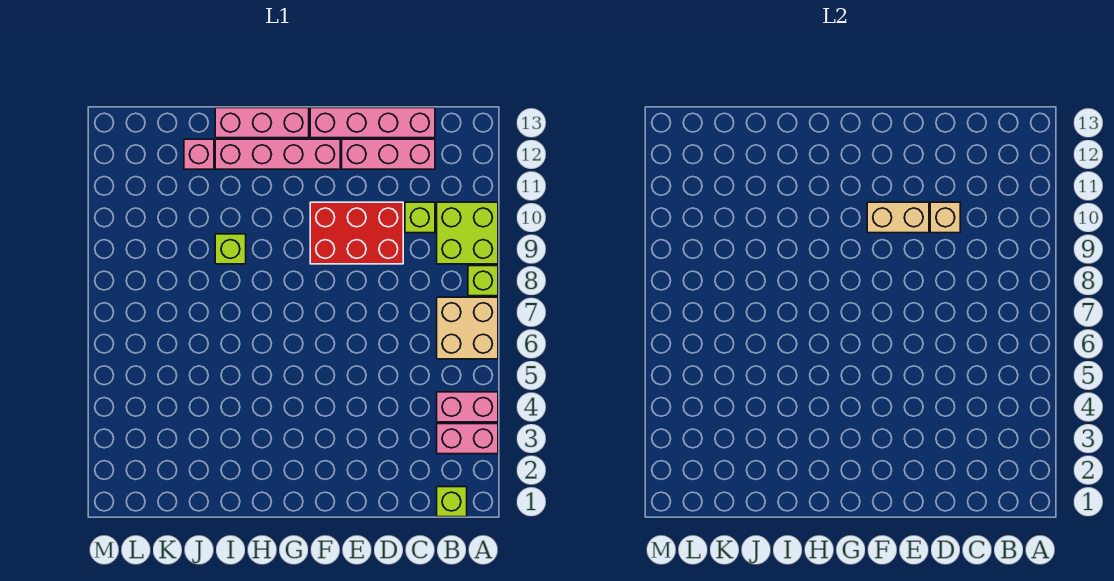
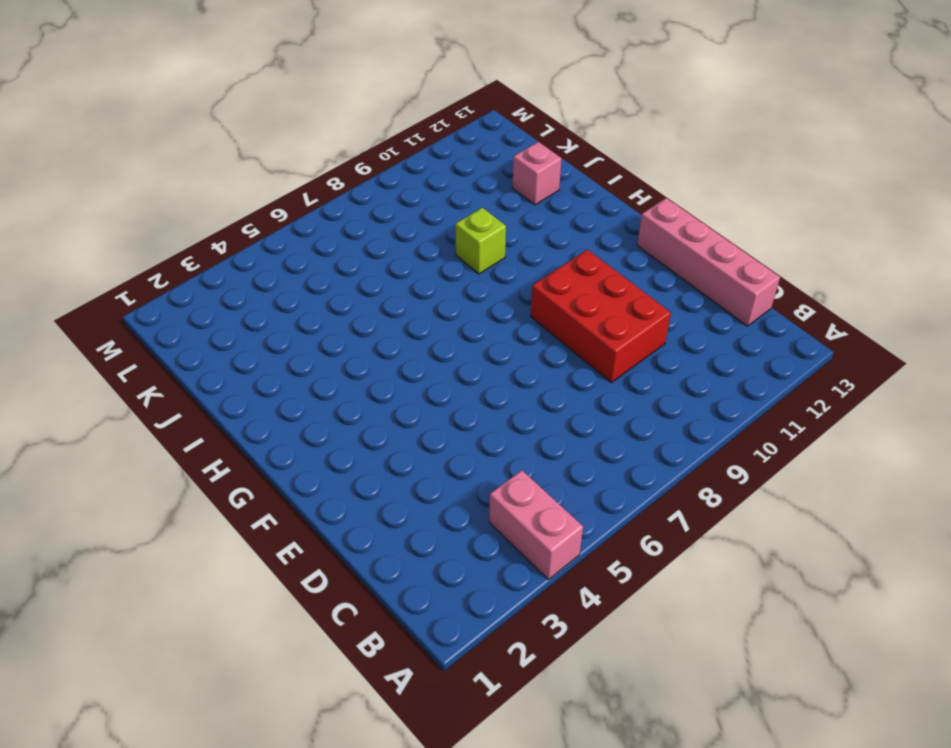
none -> pink brick A3:B3 level 1
none -> tan brick A6:B7 level 1
none -> lime brick A8 level 1

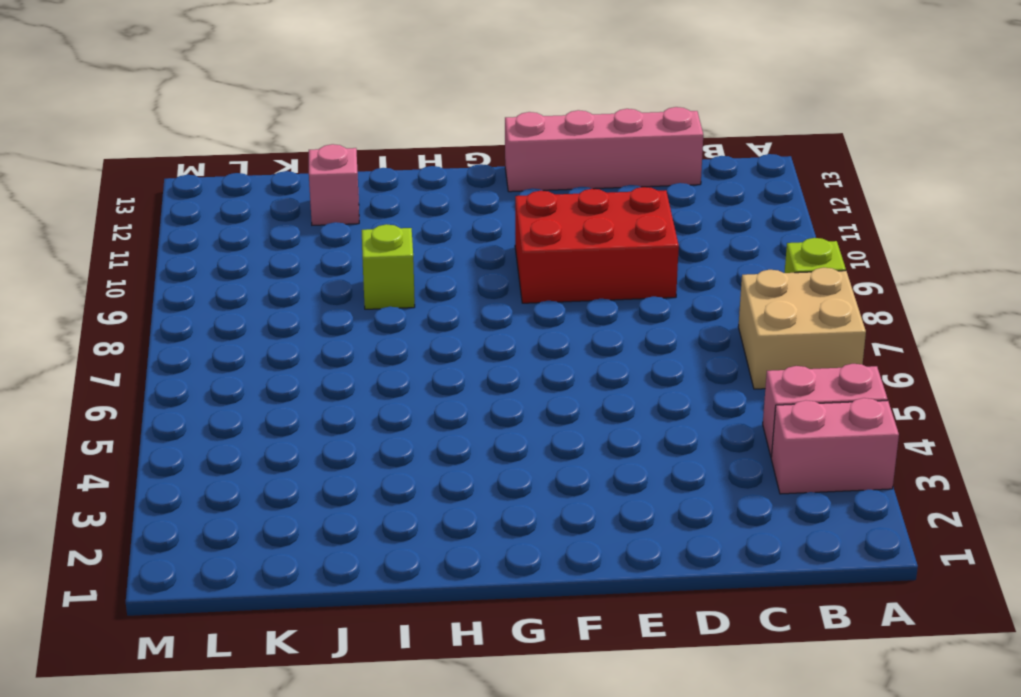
none -> lime brick A9:B10 level 1
none -> lime brick B1 level 1
none -> lime brick C10 level 1

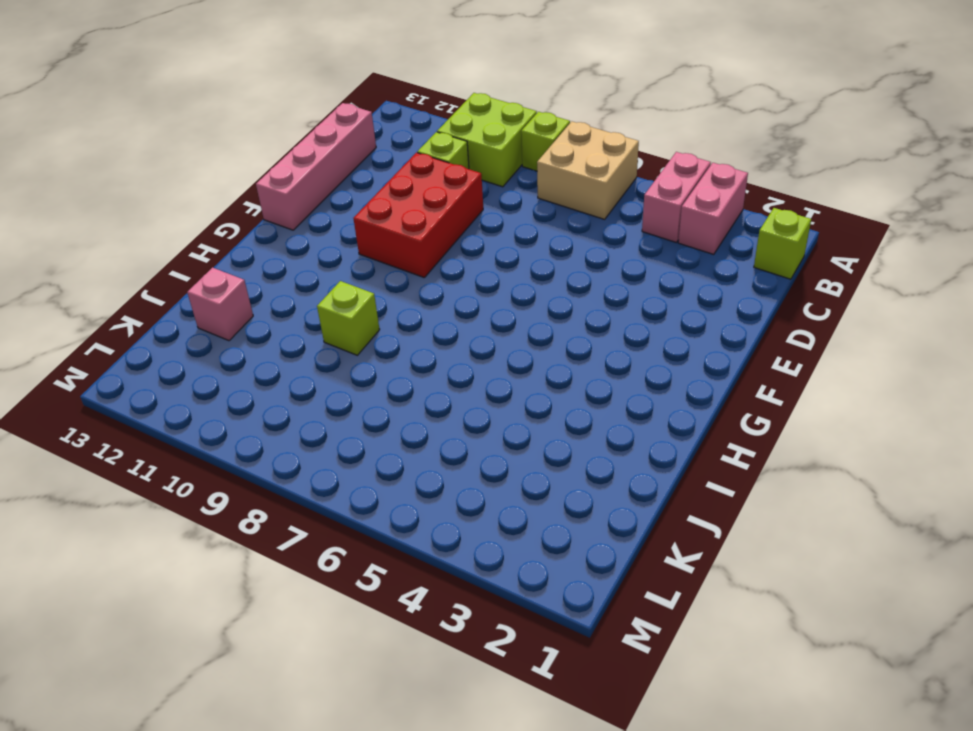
none -> pink brick C12:E12 level 1
none -> pink brick F12:I12 level 1
none -> pink brick G13:I13 level 1

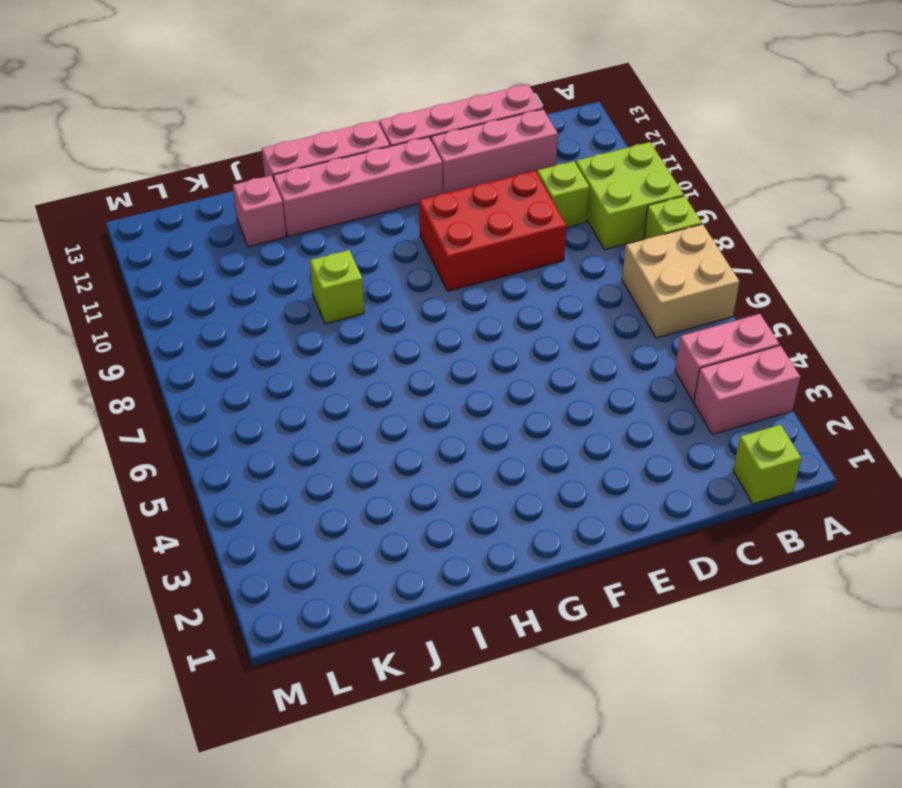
none -> tan brick D10 level 2
none -> tan brick E10:F10 level 2

